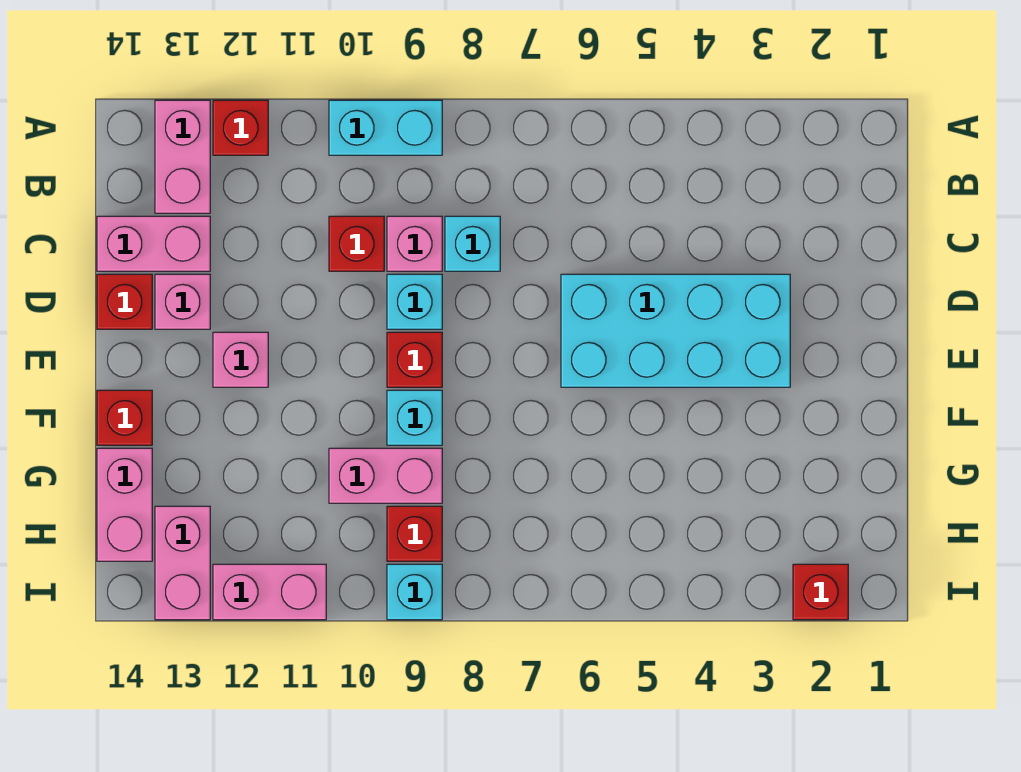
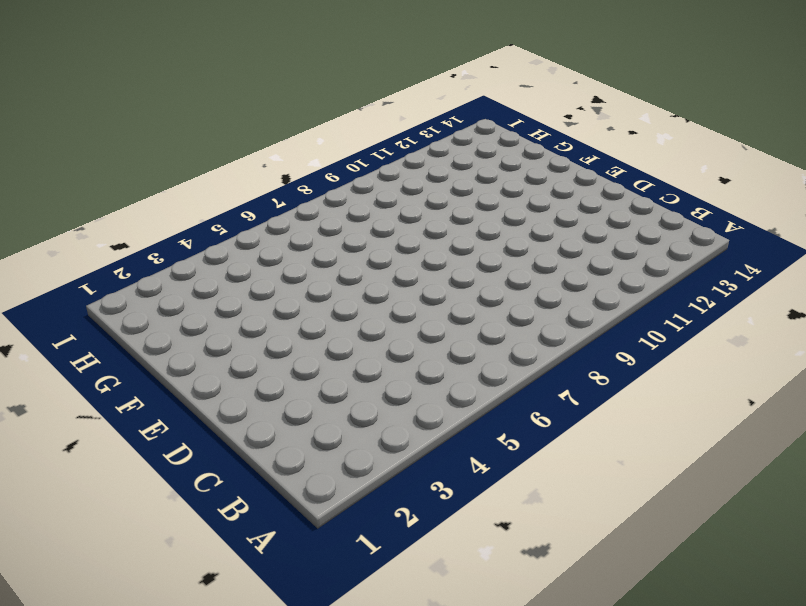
none -> cyan brick A9:A10 level 1
none -> red brick A12 level 1
none -> pink brick A13:B13 level 1

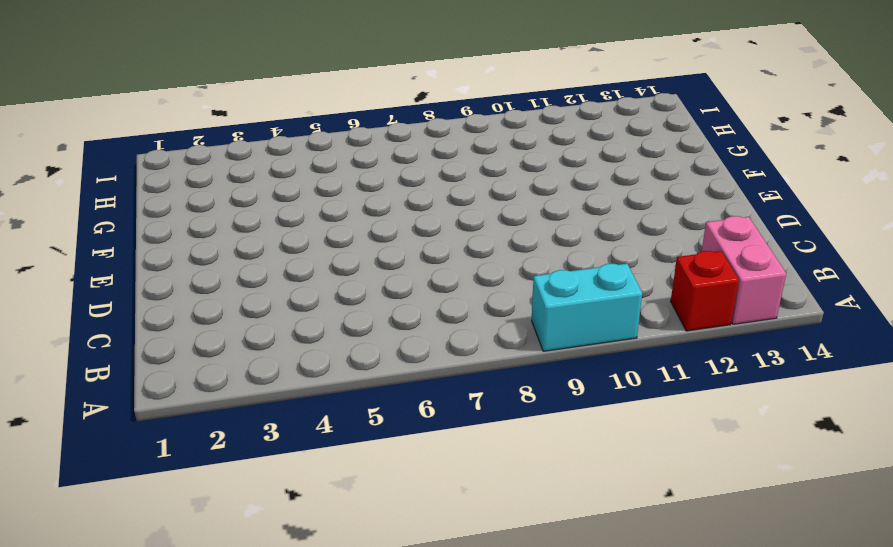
none -> cyan brick C8 level 1
none -> pink brick C9 level 1
none -> red brick C10 level 1

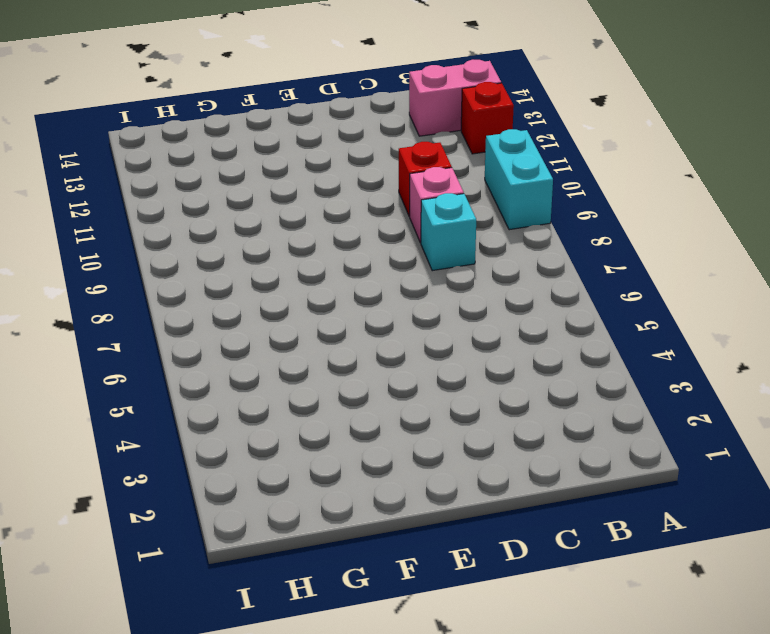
none -> pink brick C13:C14 level 1
none -> cyan brick D3:E6 level 1
none -> cyan brick D9 level 1

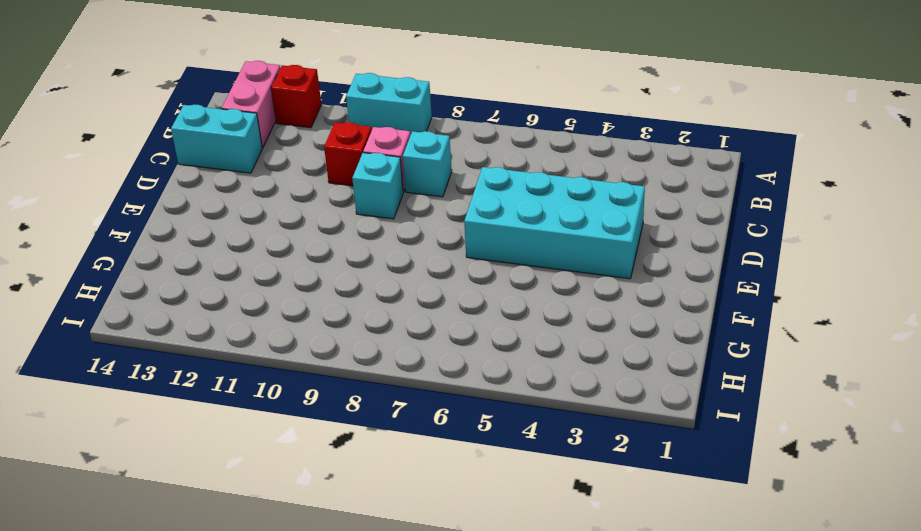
cyan brick C13:C14 level 1 -> pink brick C13:C14 level 1
none -> pink brick D13 level 1
none -> red brick D14 level 1
none -> red brick E9 level 1

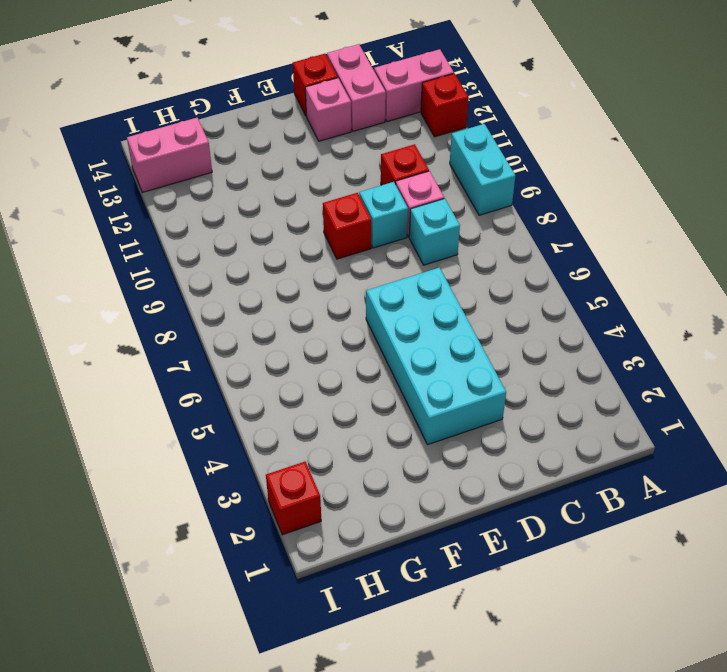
none -> pink brick E12 level 1
none -> cyan brick F9 level 1
none -> red brick F14 level 1

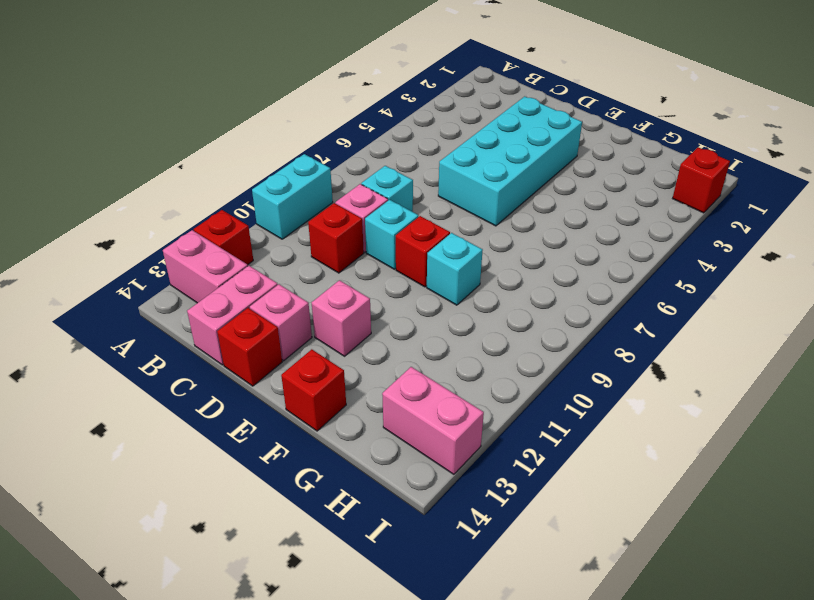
none -> pink brick G9:G10 level 1
none -> pink brick G14:H14 level 1
none -> red brick H9 level 1

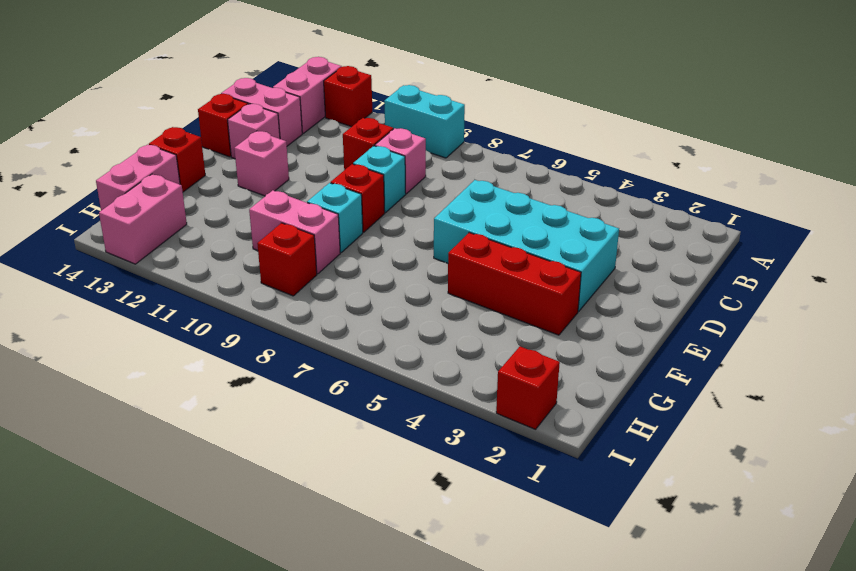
red brick F3:F5 level 1 -> none
none -> cyan brick C8 level 1
none -> cyan brick I9 level 1
none -> pink brick I11:I12 level 1

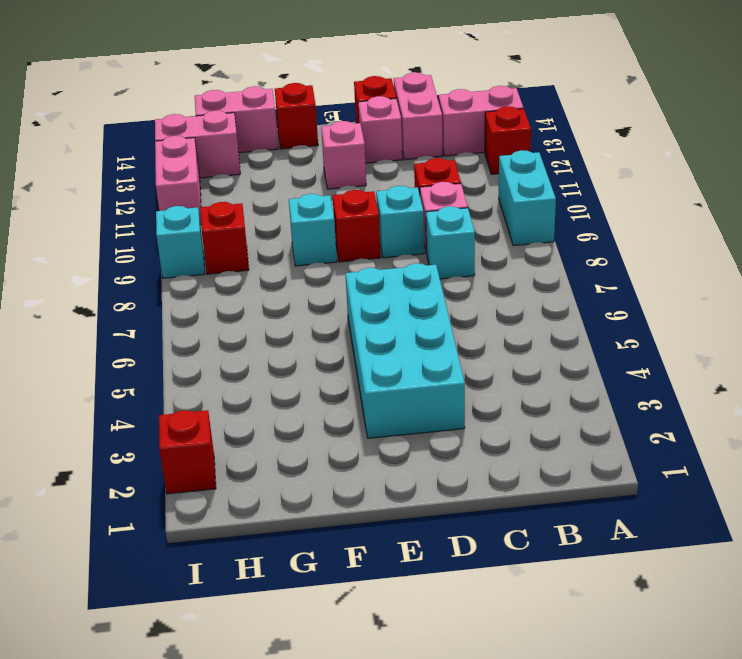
none -> pink brick G9:G10 level 1

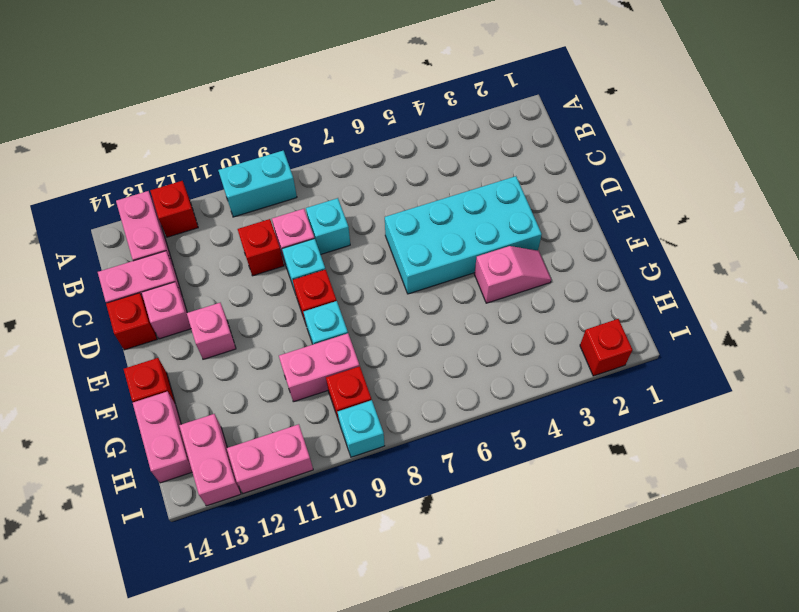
pink slope F3:F4 level 1 top 4 -> none

